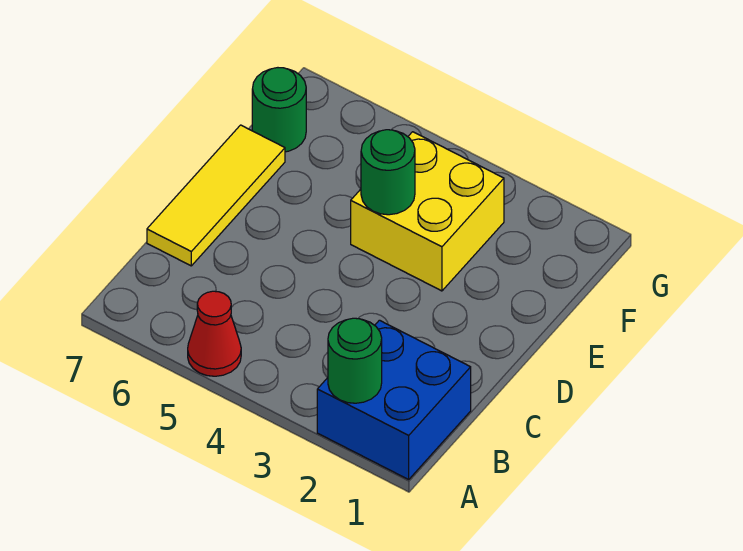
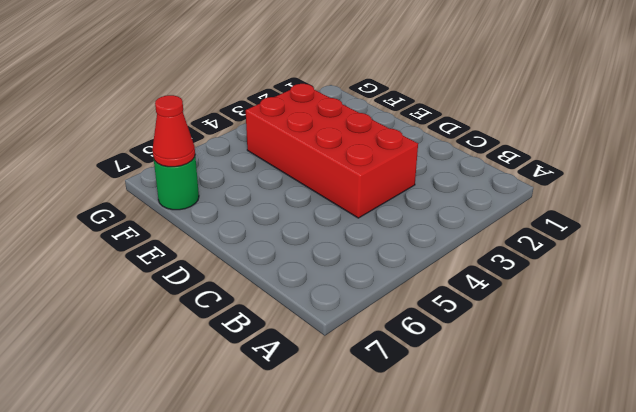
red brick C3:F4 level 1 -> yellow brick E3:F4 level 1
red cone F7 level 2 -> red cone A5 level 1
none -> blue brick A1:B2 level 1
none -> yellow tile C7:E7 level 1

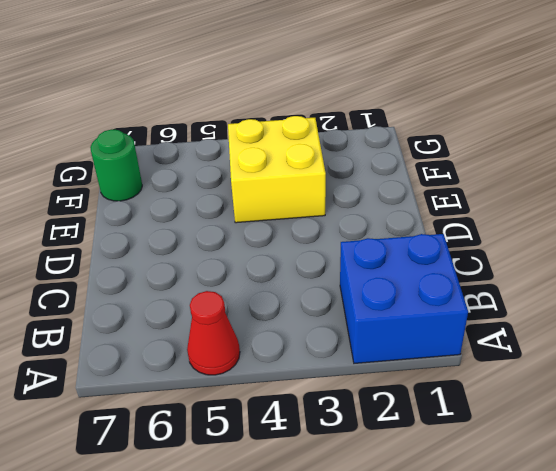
none -> yellow tile C7:E7 level 1
none -> green round brick A2 level 2

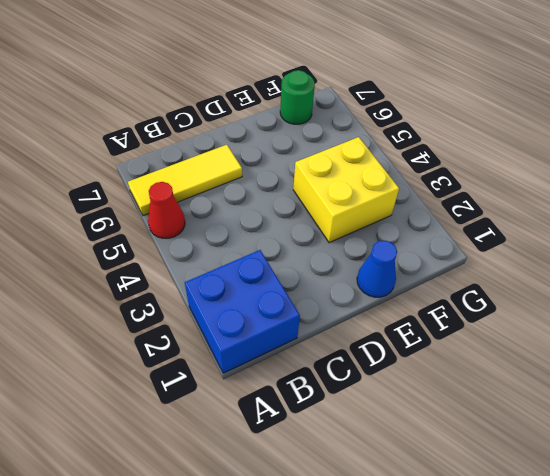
yellow tile A6:C6 level 1 -> yellow tile C7:E7 level 1
blue cone E1 level 1 -> none
none -> green round brick A2 level 2
none -> green round brick E4 level 2

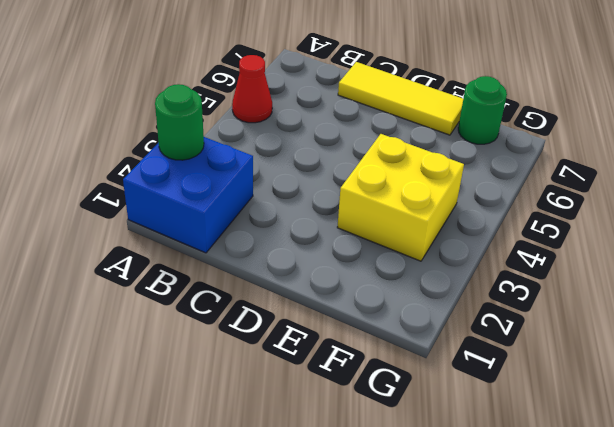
none -> green round brick E4 level 2

